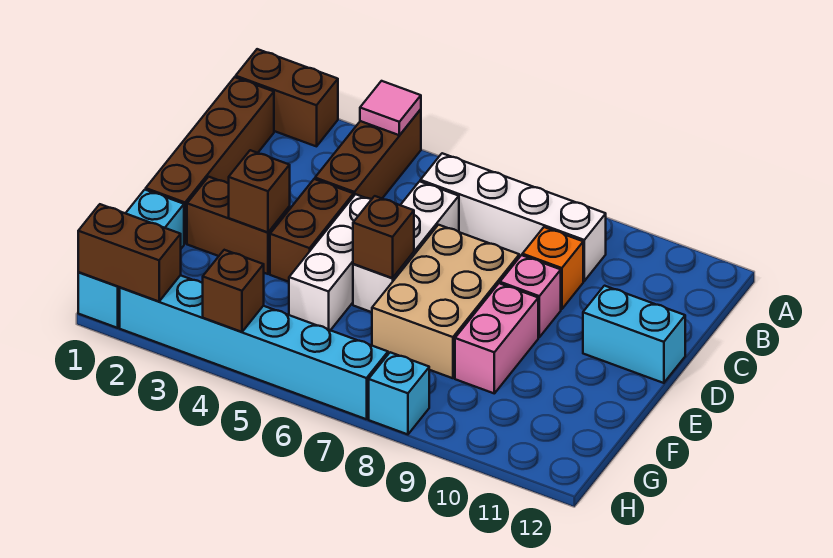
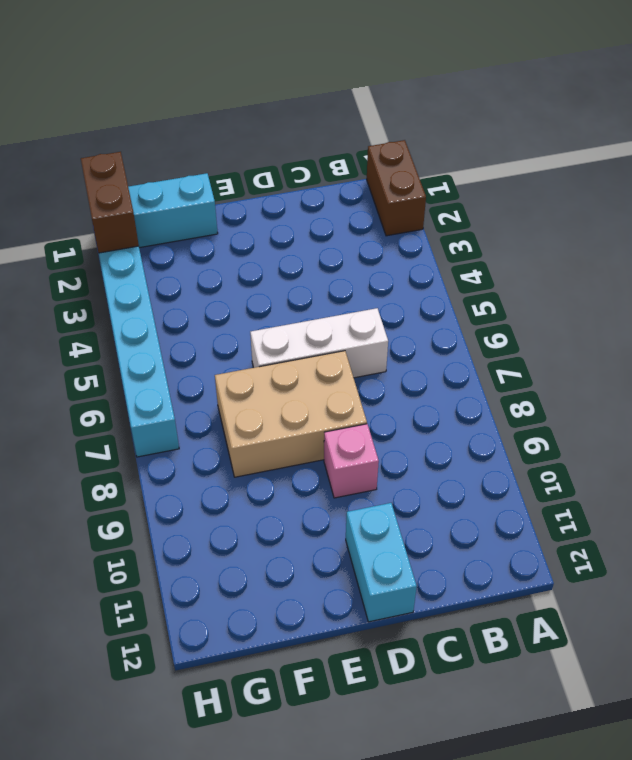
none -> brown brick A4:C4 level 1
none -> brown brick B1:E1 level 1
none -> white brick B6:B9 level 1

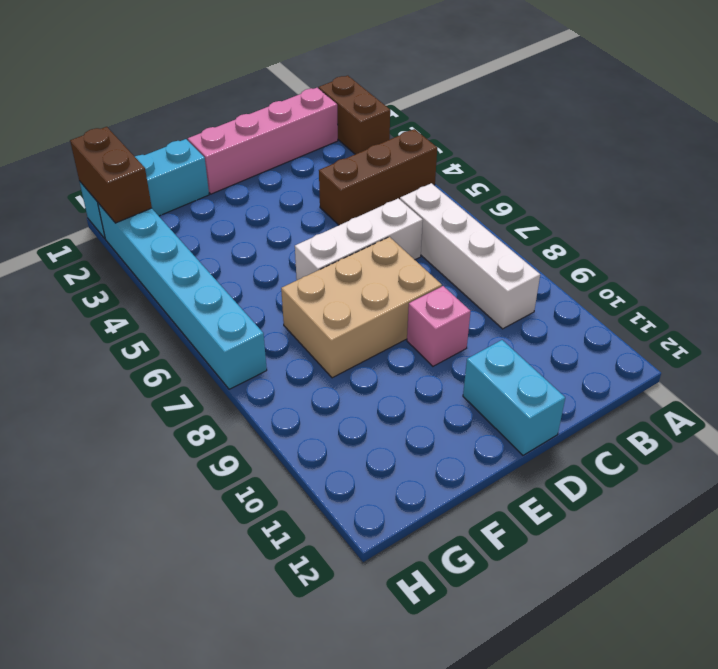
pink brick B1:E1 level 1 -> brown brick B1:E1 level 1
none -> orange brick C9 level 1
none -> brown brick D4:E4 level 1
none -> white brick D5:F5 level 1

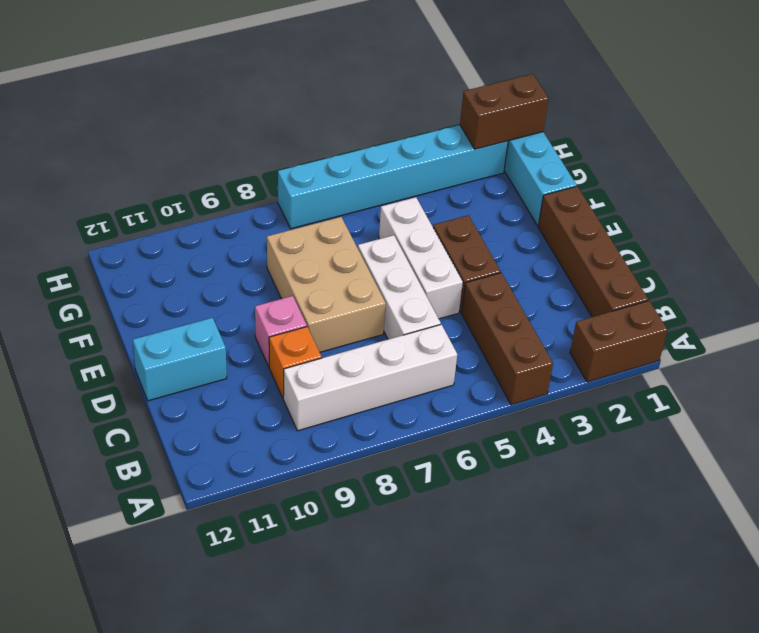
none -> brown brick E2:E3 level 1
none -> pink brick E9:F9 level 1
none -> cyan brick H8 level 1

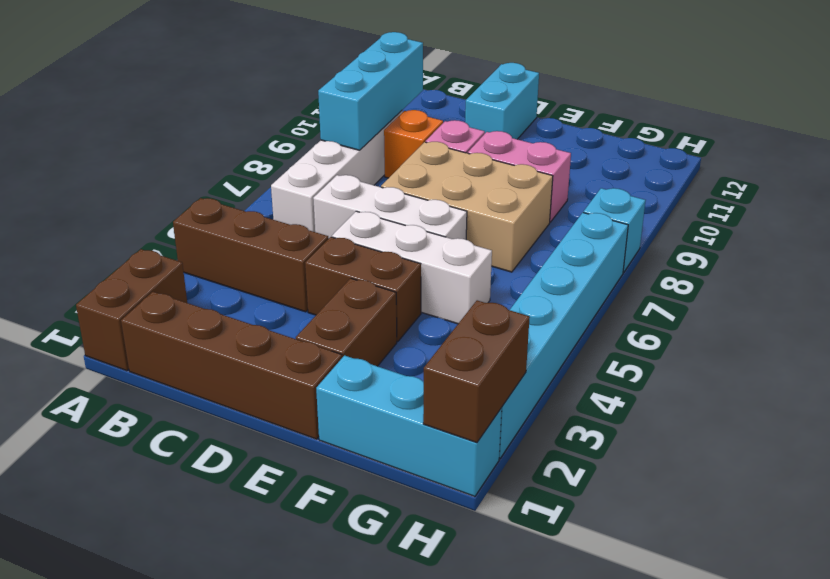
cyan brick B8:B10 level 2 -> none
none -> pink tile A4 level 2
none -> brown brick E3 level 2
none -> brown brick E6 level 2

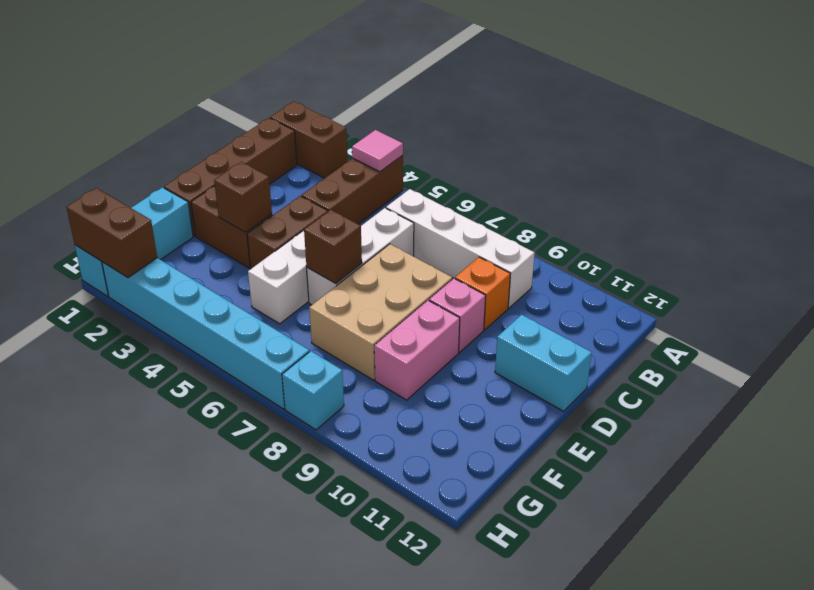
none -> brown brick H4 level 2

